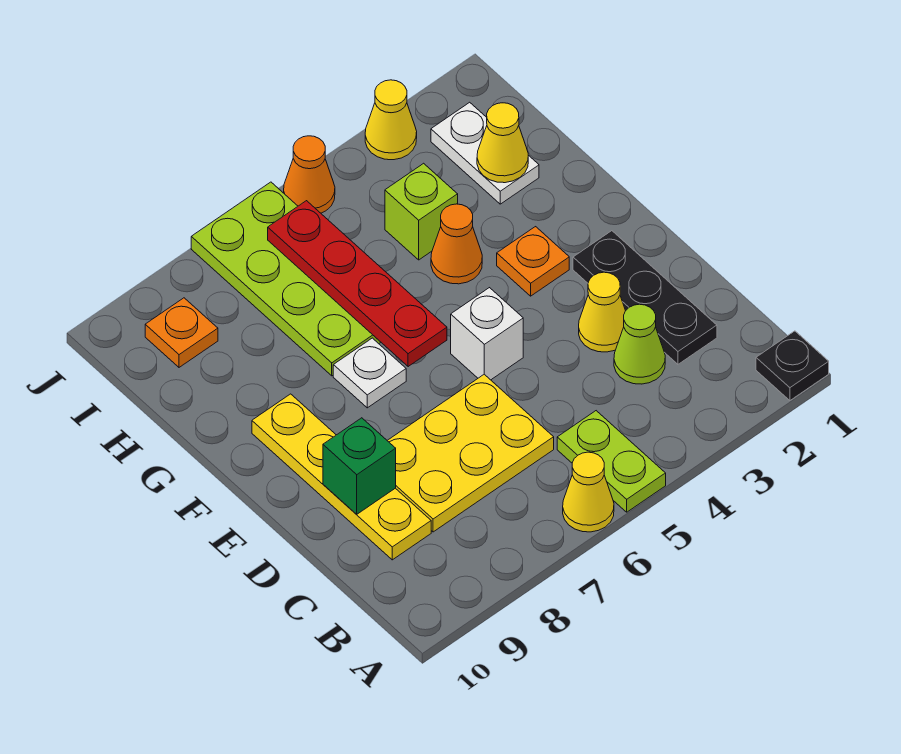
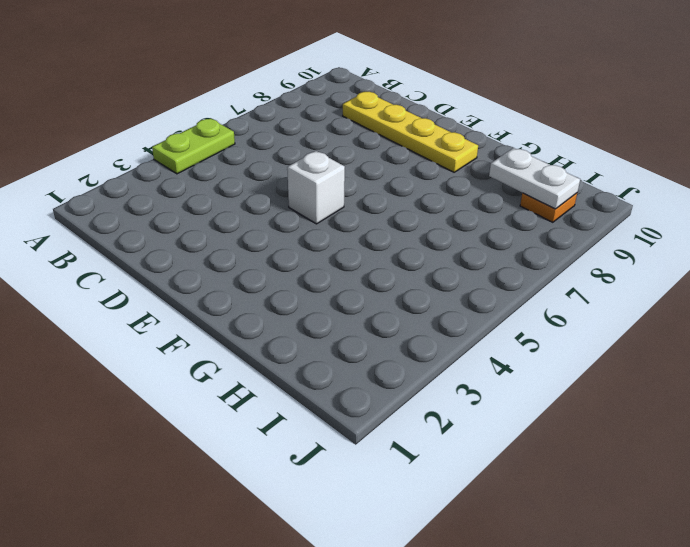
lime plate A4:A5 level 1 -> lime plate A5:B5 level 1
white plate H9:I9 level 2 -> white plate H2:I2 level 1
none -> black plate A1 level 1
none -> yellow cone A6 level 1
none -> black plate C2:E2 level 1

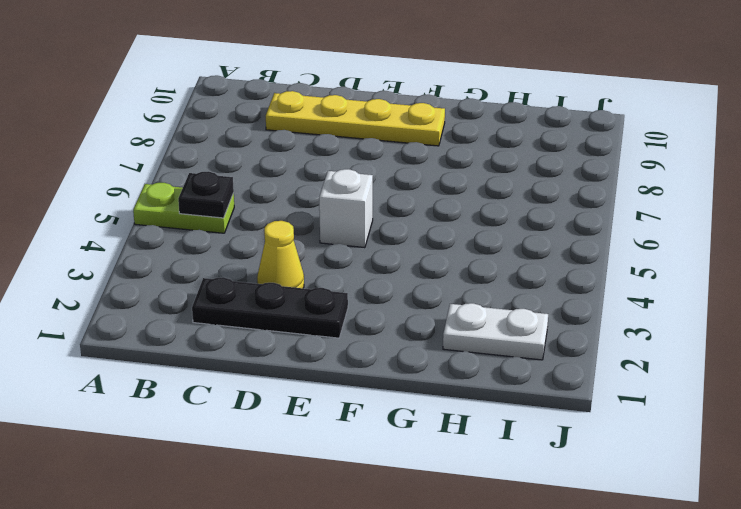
black plate B5 level 2 -> black plate A1 level 1
none -> yellow cone A6 level 1
none -> lime cone C3 level 1
none -> yellow plate C6:D8 level 1

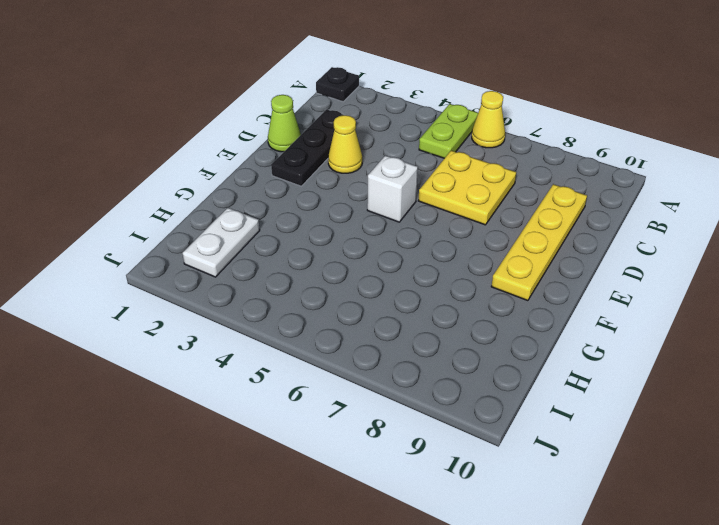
yellow plate C6:D7 level 1 -> yellow plate C6:D8 level 1
lime cone D1 level 1 -> lime cone C3 level 1
none -> orange plate F3 level 1
none -> white plate F7 level 1
none -> orange cone G4 level 1

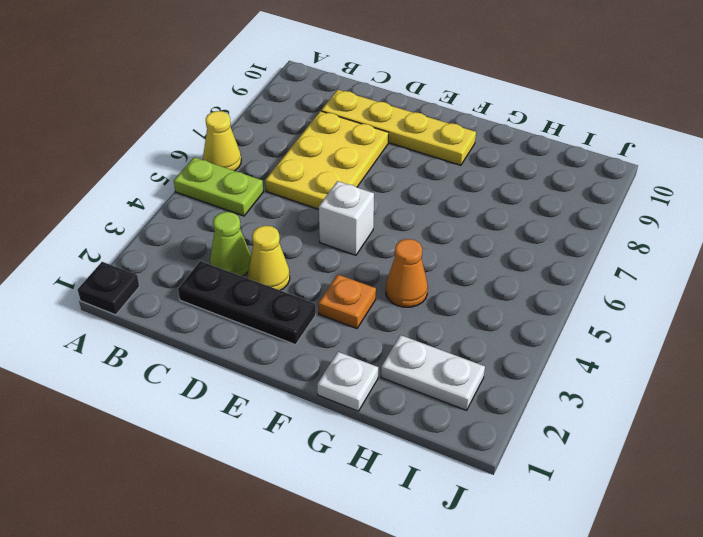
white plate G1 level 1 -> white plate F7 level 1
none -> lime plate G6:J7 level 1
none -> lime brick H4 level 1
none -> orange plate I9 level 1

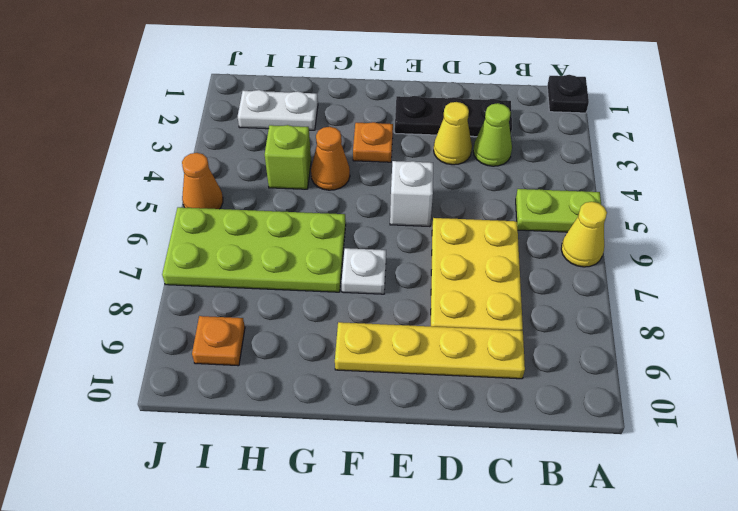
none -> yellow cone J3 level 1
none -> green brick D9 level 2
none -> red plate F6:I6 level 2

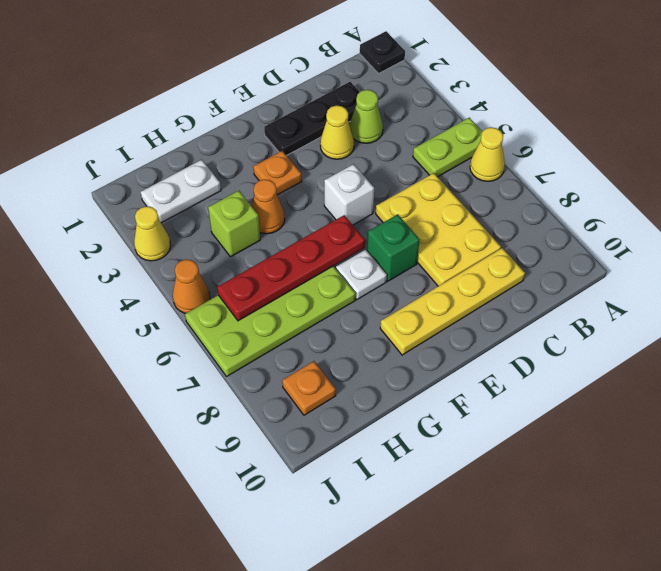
green brick E7 level 1 -> green brick D9 level 2
none -> yellow cone H2 level 2

